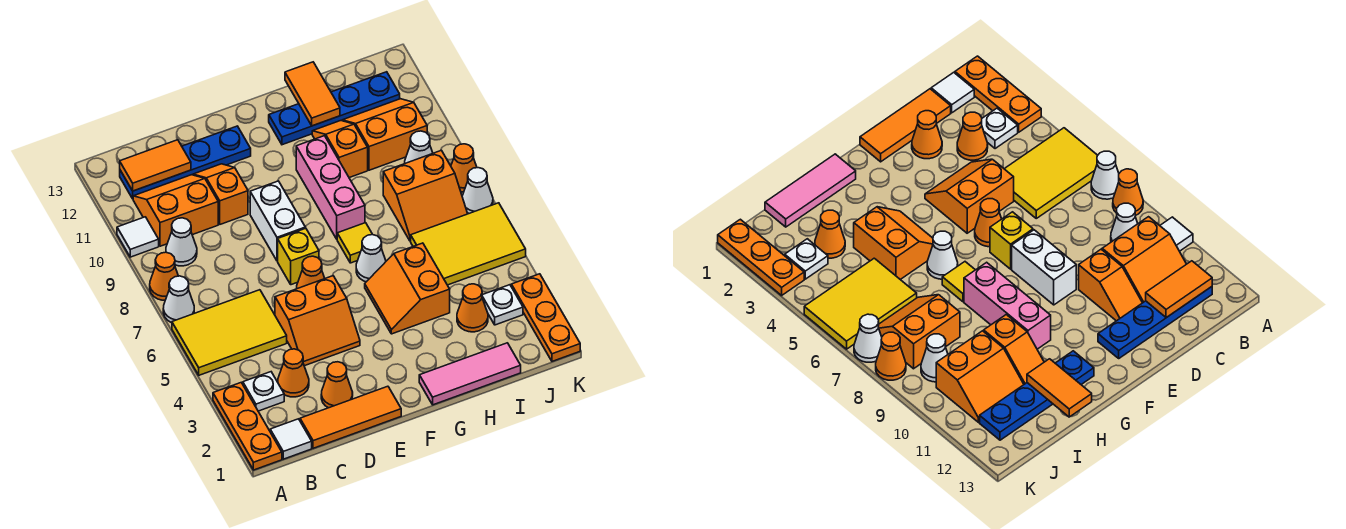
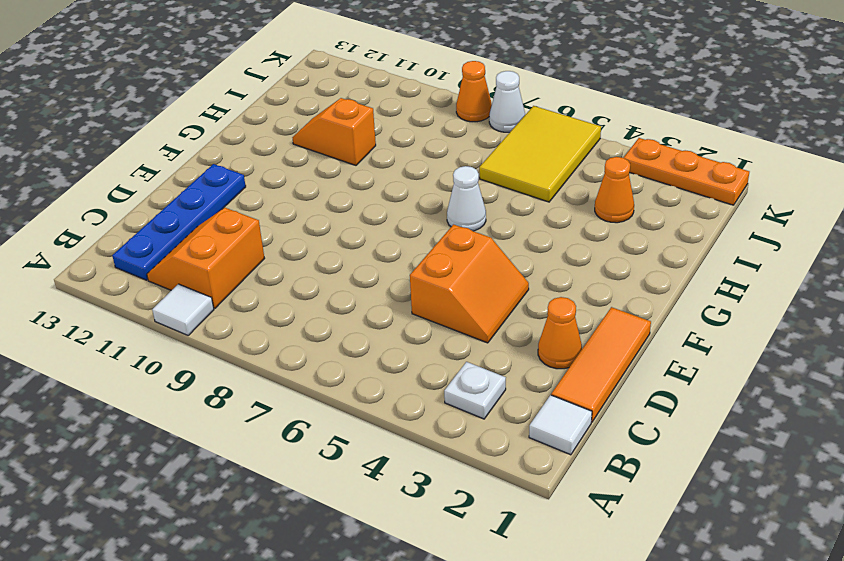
none -> orange plate A1:A3 level 1
none -> yellow tile A5:C6 level 1
none -> white cone A7 level 1
none -> orange cone A8 level 1

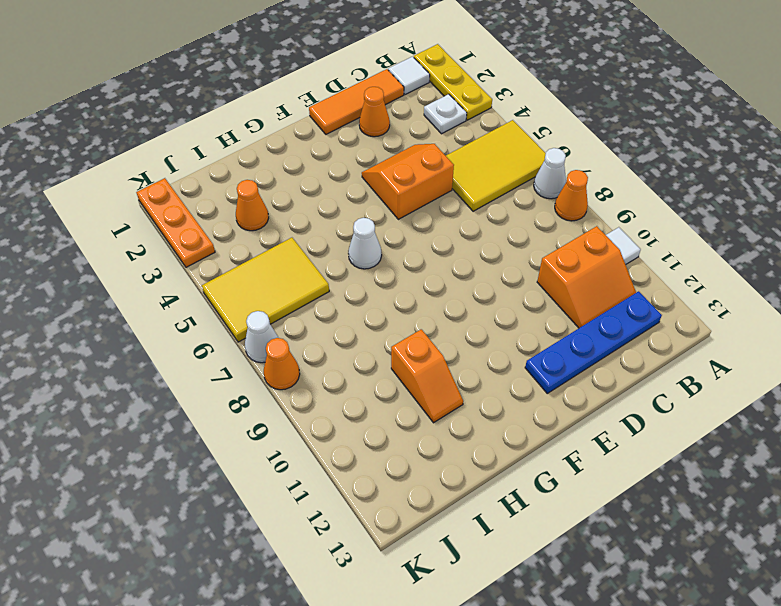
yellow plate A1:A3 level 1 -> orange plate A1:A3 level 1
none -> white cone B9 level 1
none -> orange cone C3 level 1
none -> orange slope D10:D11 level 1 top 10
none -> orange cone E6 level 1

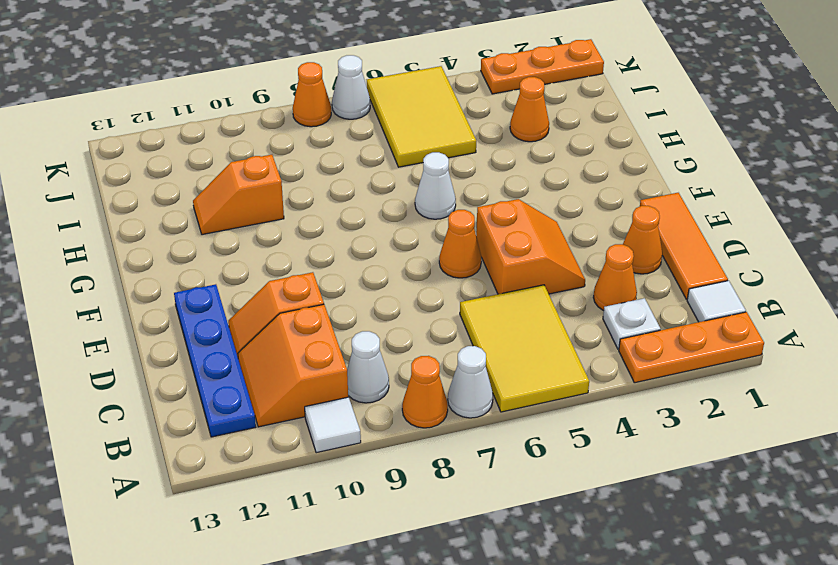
none -> yellow brick E7 level 1
none -> white brick E8:E9 level 1
none -> pink tile G1:I1 level 1
none -> orange slope G4:H5 level 1 top H

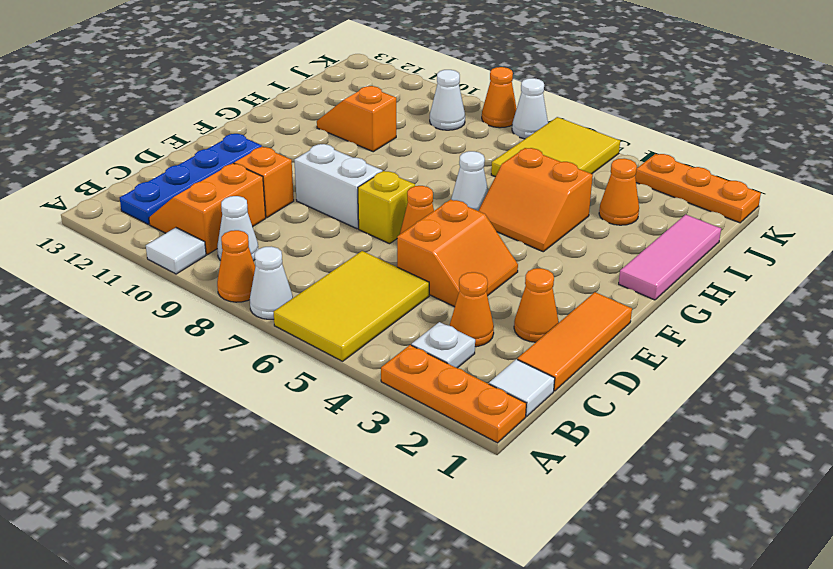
none -> yellow tile G7 level 1
none -> pink brick G8:G10 level 1
none -> blue plate G12:J12 level 1
none -> orange slope I7:J8 level 1 top 8

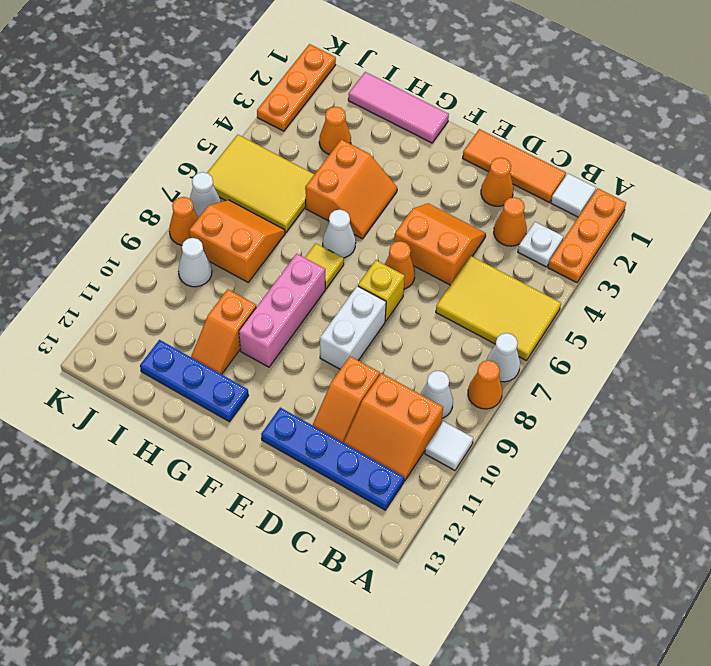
blue plate G12:I12 level 1 -> blue plate G12:J12 level 1
none -> orange slope I10:J11 level 1 top 10
none -> white plate J3 level 1
none -> orange tile B12:C12 level 2
none -> orange tile H12:H13 level 2

